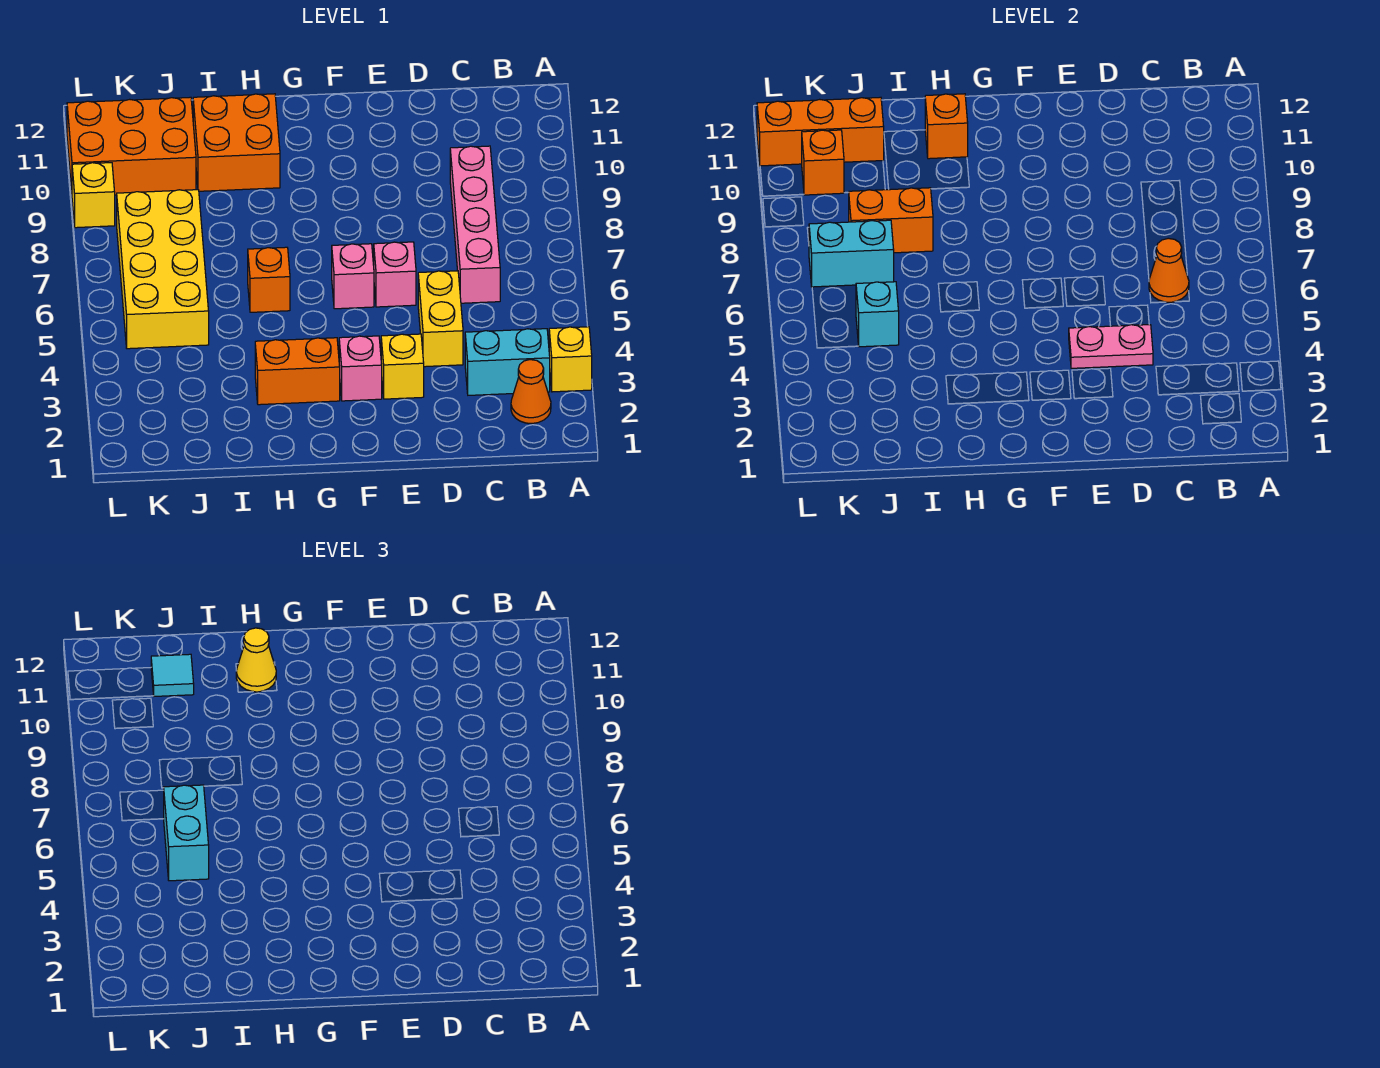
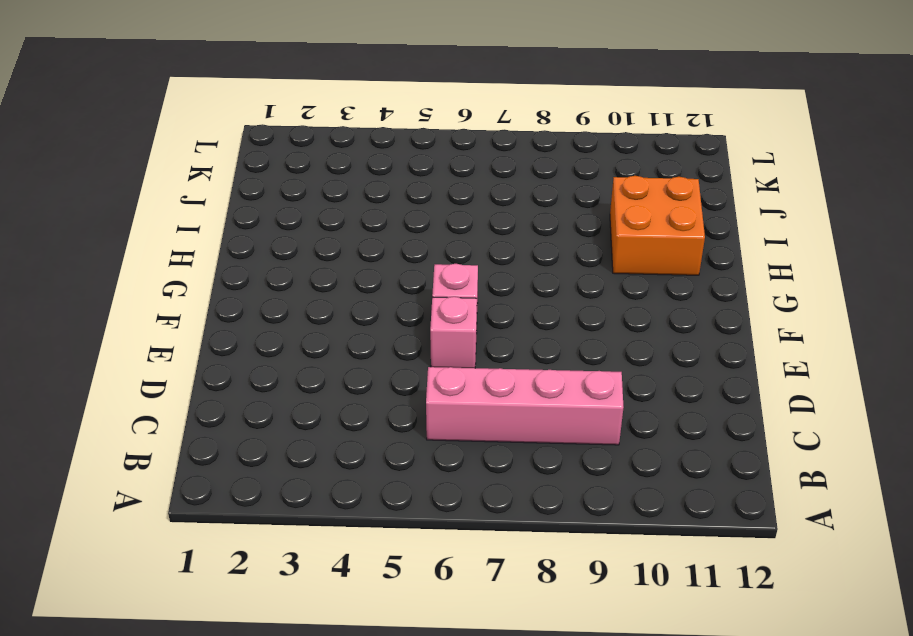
none -> yellow brick A3 level 1
none -> orange cone B2 level 1
none -> cyan brick B3:C3 level 1

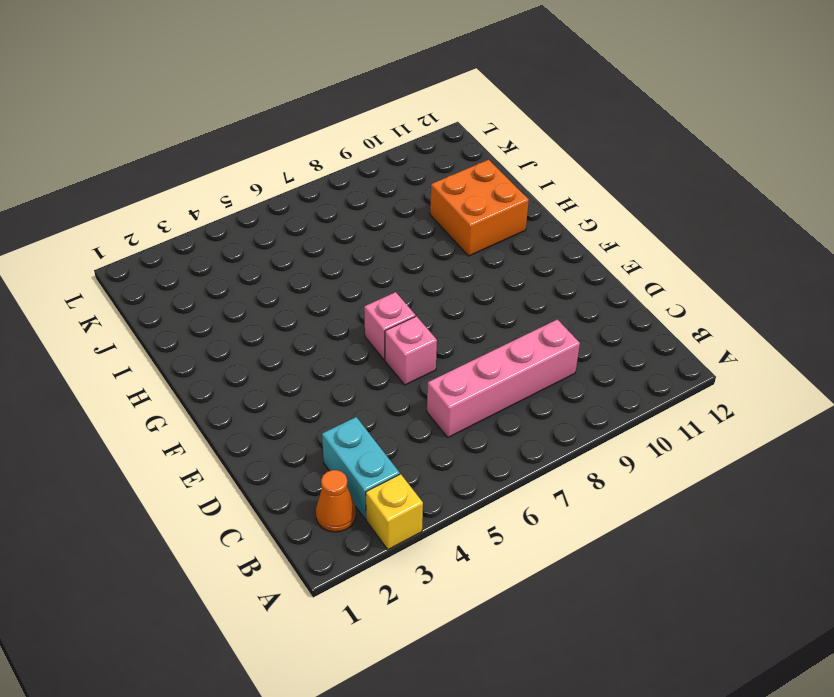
none -> yellow brick D4:D5 level 1
none -> yellow brick E3 level 1
none -> pink brick F3 level 1

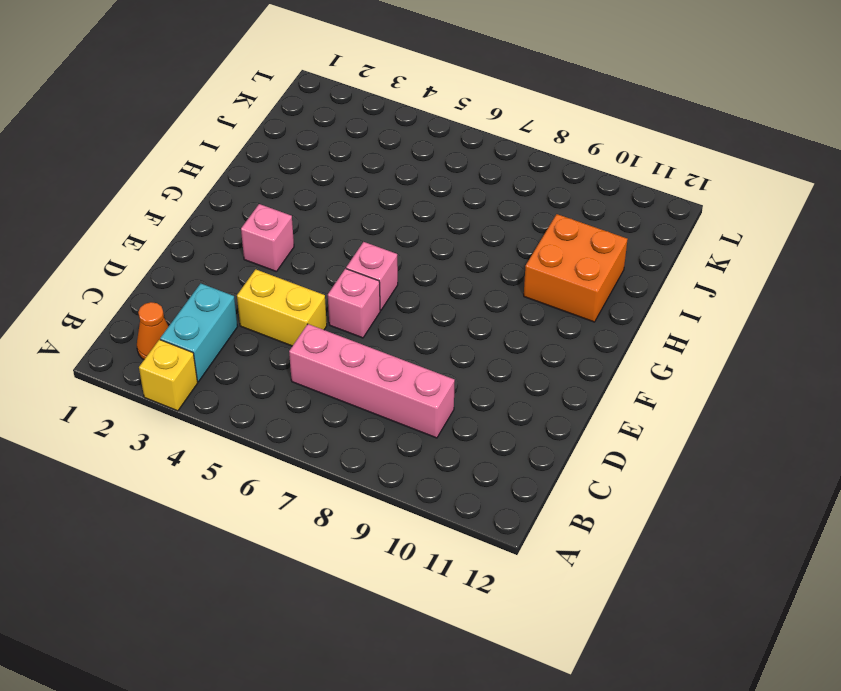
none -> yellow brick E3 level 1
none -> orange brick G3:H3 level 1
none -> orange brick H6 level 1

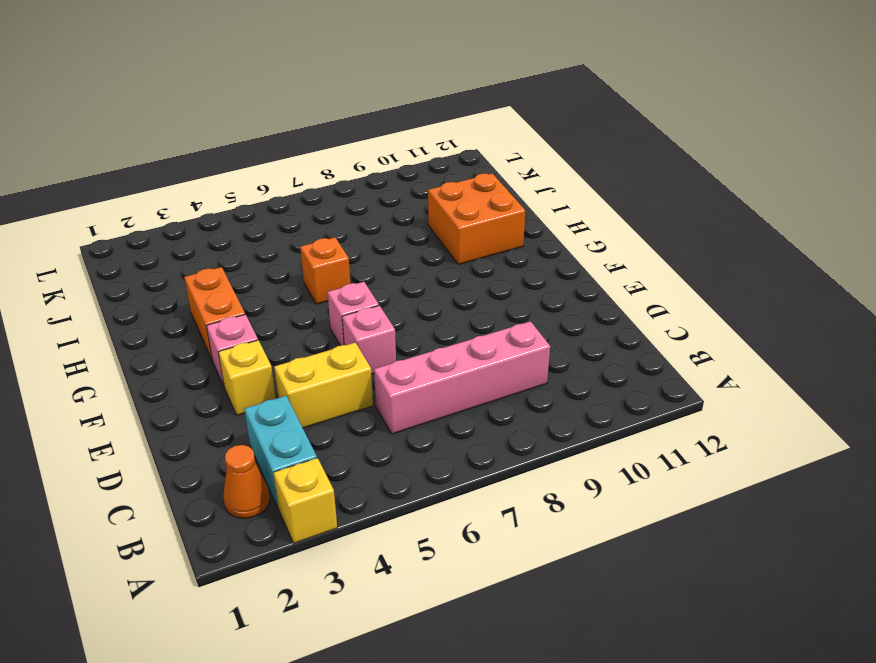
none -> yellow brick J5:K8 level 1
none -> orange brick J10:L11 level 1
none -> yellow brick L9 level 1

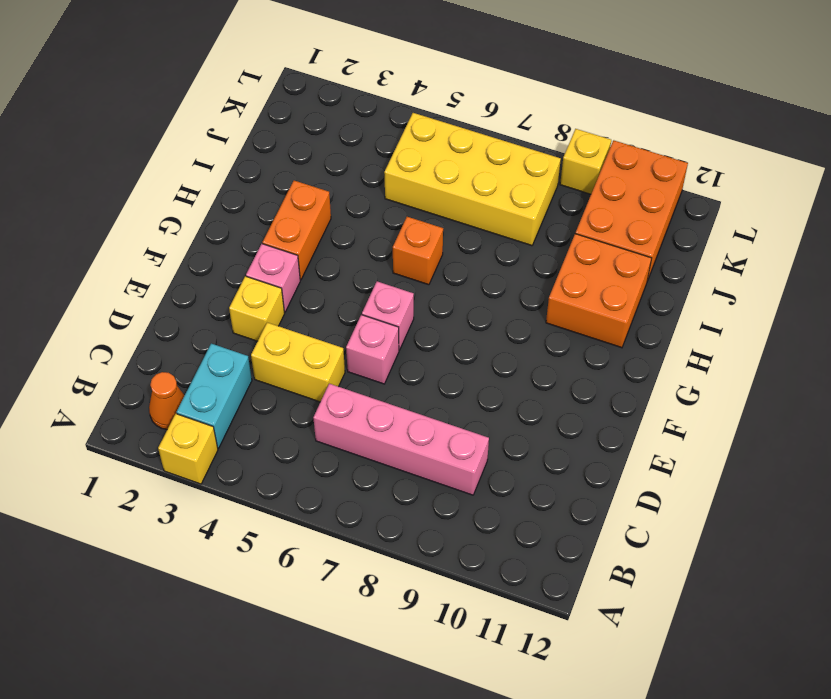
none -> orange cone C6 level 2
none -> pink plate D4:E4 level 2
none -> orange brick H11 level 2

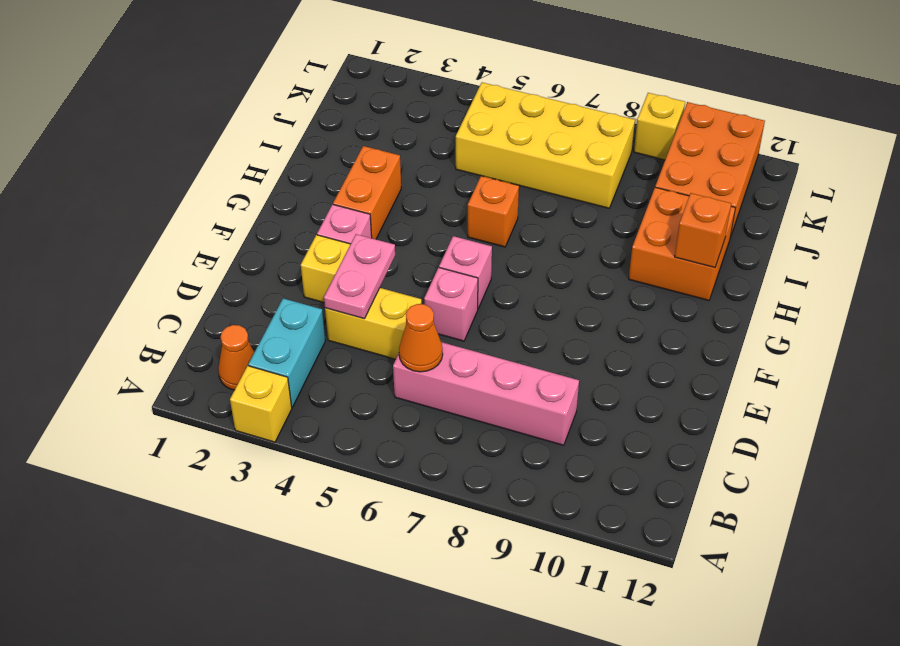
none -> orange brick I8:J8 level 2
none -> cyan brick J5 level 2
none -> cyan brick J7:K7 level 2

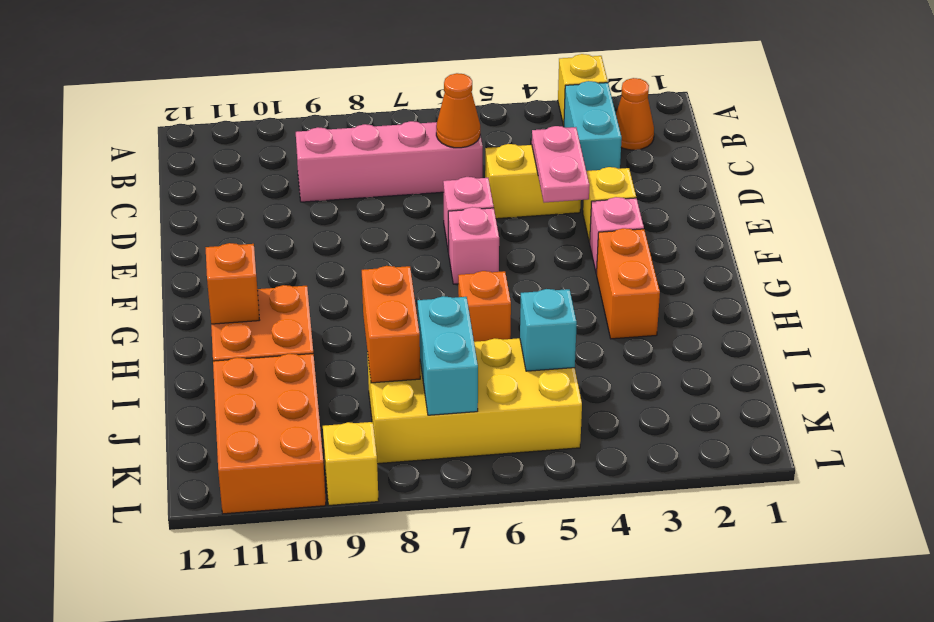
none -> orange brick J11:L11 level 2
none -> orange brick K10 level 2
none -> yellow cone H11 level 3

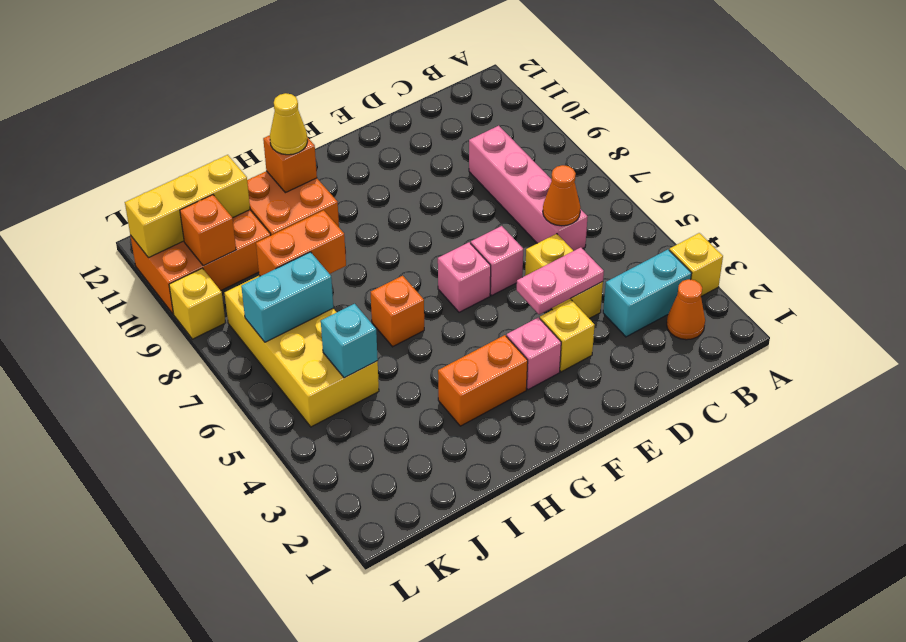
yellow brick J11:L11 level 2 -> orange brick J11:L11 level 2
none -> cyan brick J5:J6 level 3
none -> cyan tile J11 level 3

